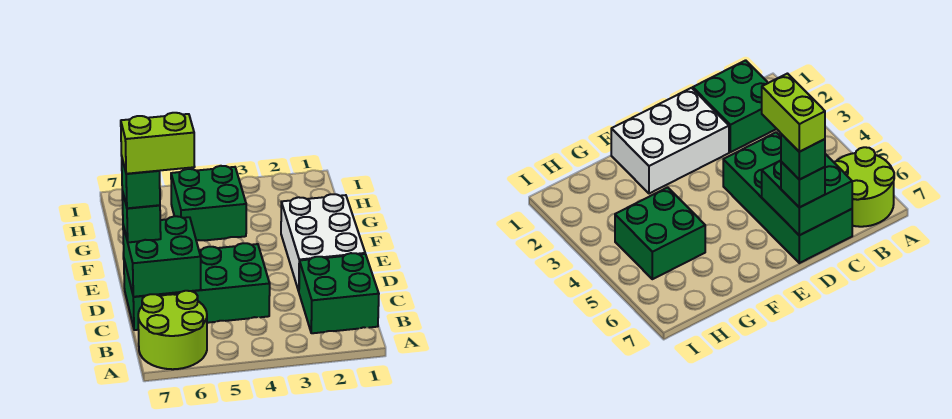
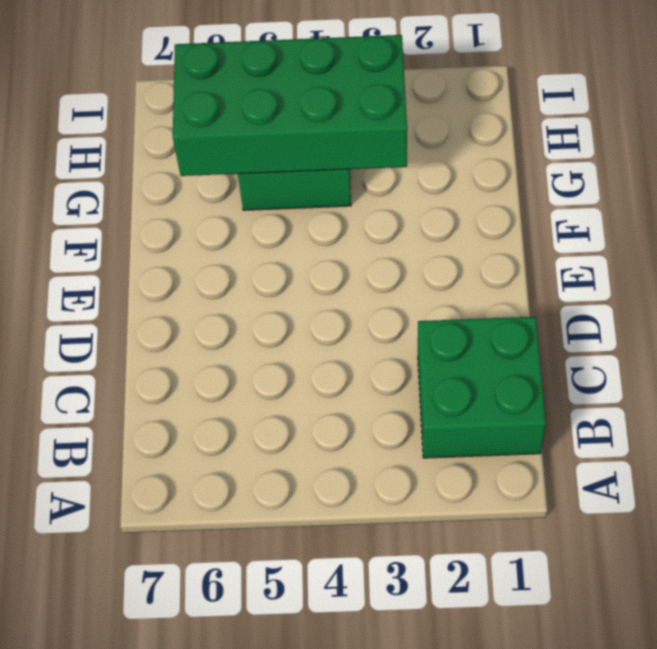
green brick G3:H6 level 2 -> green brick C4:D7 level 1
none -> lime round brick A6:B7 level 1
none -> white brick D1:F2 level 1

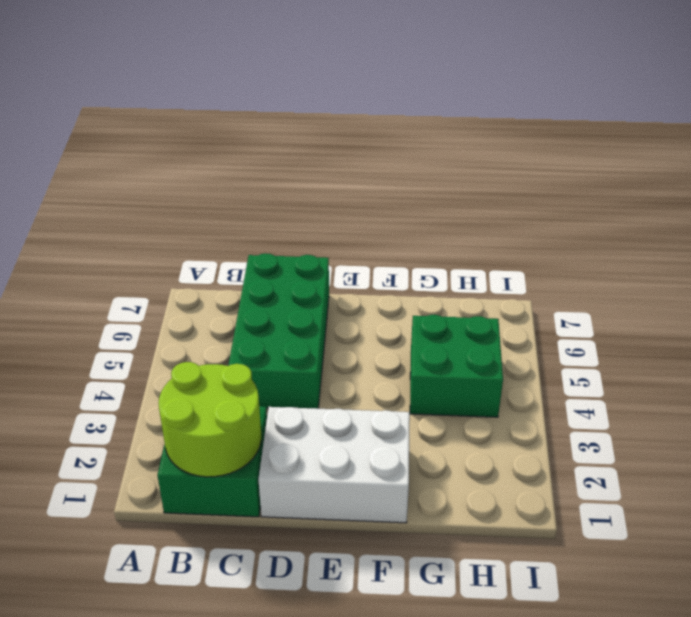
lime round brick B1:C2 level 2 -> lime round brick A6:B7 level 1
none -> green brick C6:D7 level 2
none -> green brick D7 level 3

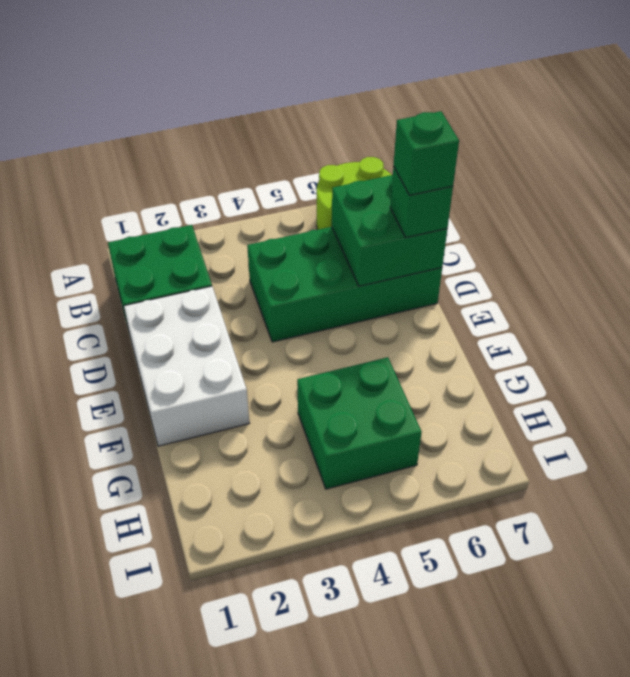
none -> lime brick D6:D7 level 5

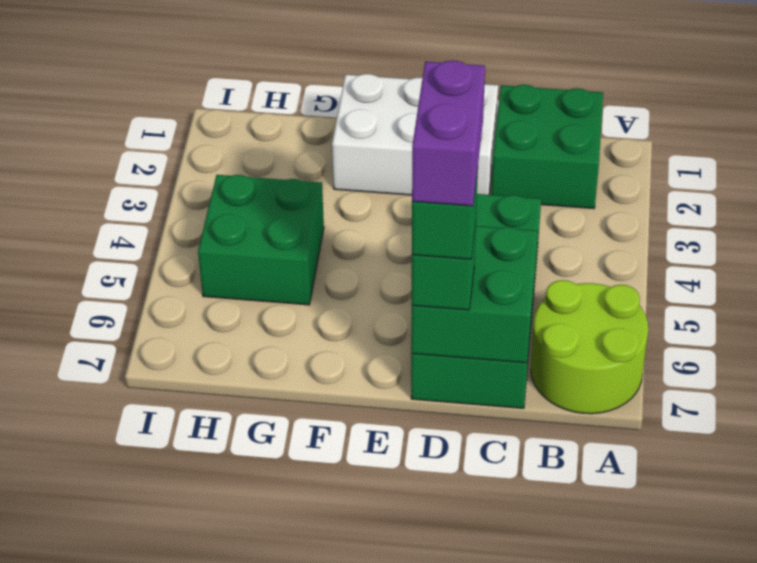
purple brick D6:D7 level 5 -> lime brick D6:D7 level 5

